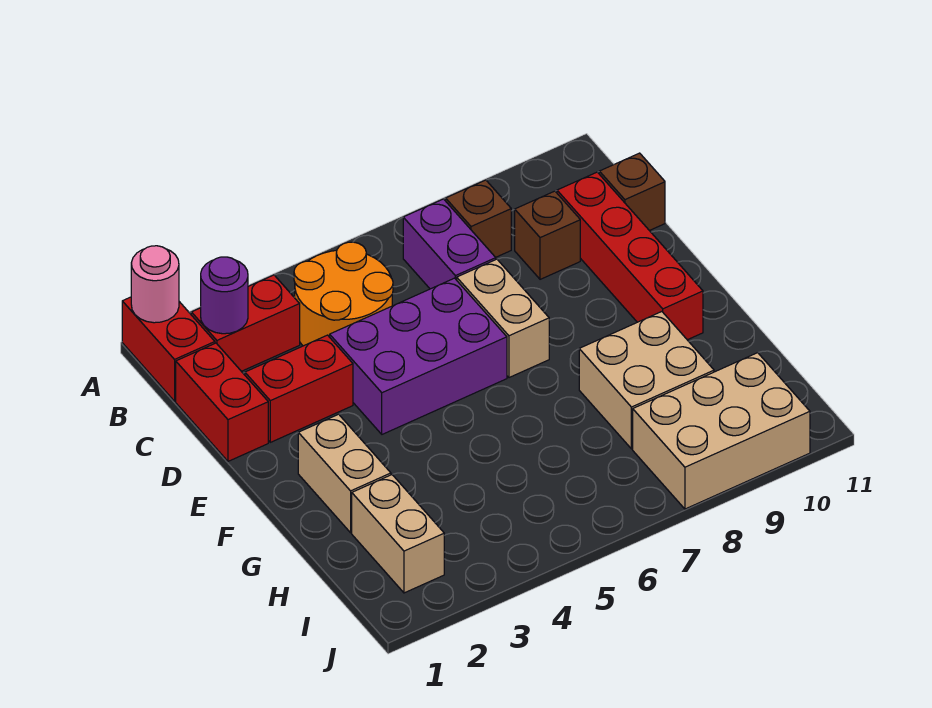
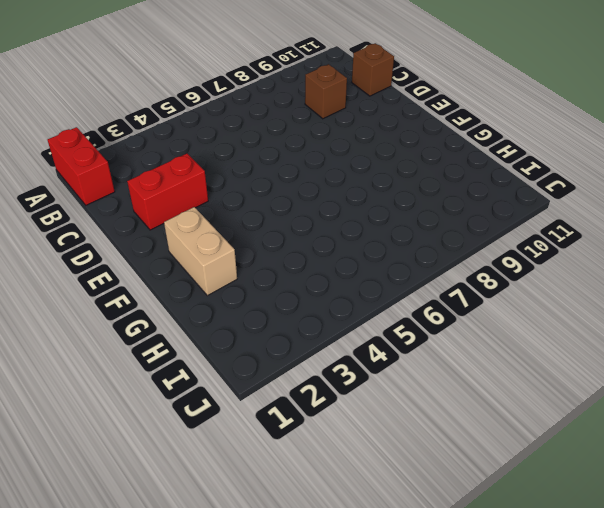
none -> red brick B2:B3 level 1
none -> orange round brick B4:C5 level 1
none -> purple brick B7:C7 level 1

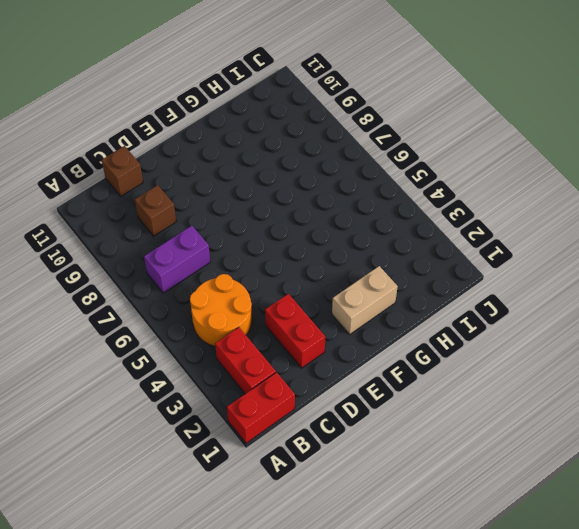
none -> brown brick B8 level 1
none -> red brick C1:D1 level 1
none -> red brick C10:F10 level 1

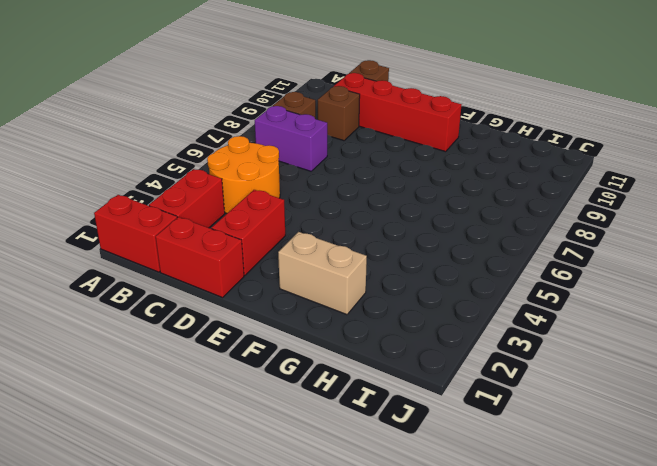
none -> purple brick D4:E6 level 1
none -> tan brick D7:E7 level 1
none -> tan brick G8:H9 level 1

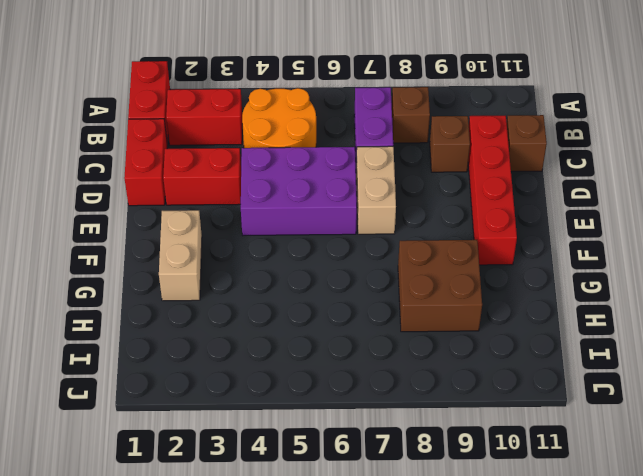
brown brick G8:H9 level 1 -> tan brick G8:H9 level 1
none -> tan brick H2:I2 level 1
none -> tan brick I8:J10 level 1
none -> pink round brick A1 level 2

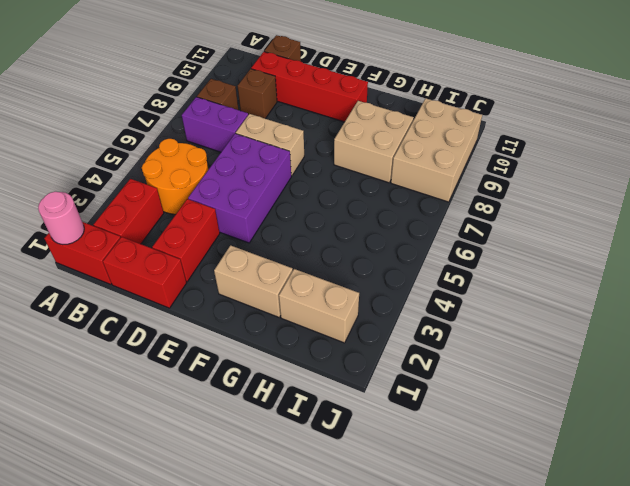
none -> purple round brick B2 level 2

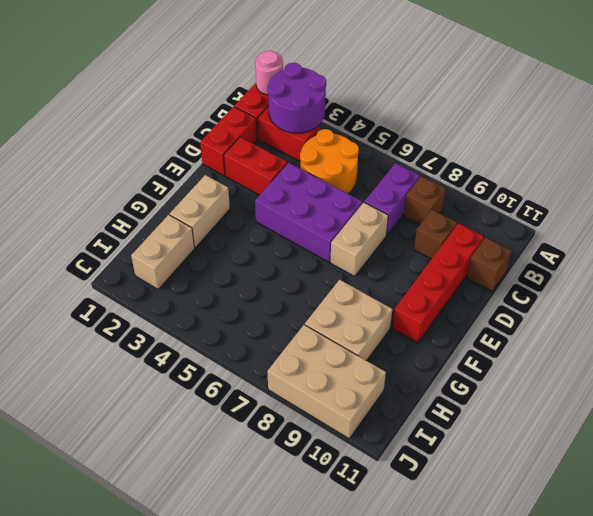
purple round brick A2:B3 level 2 -> purple round brick B2 level 2

